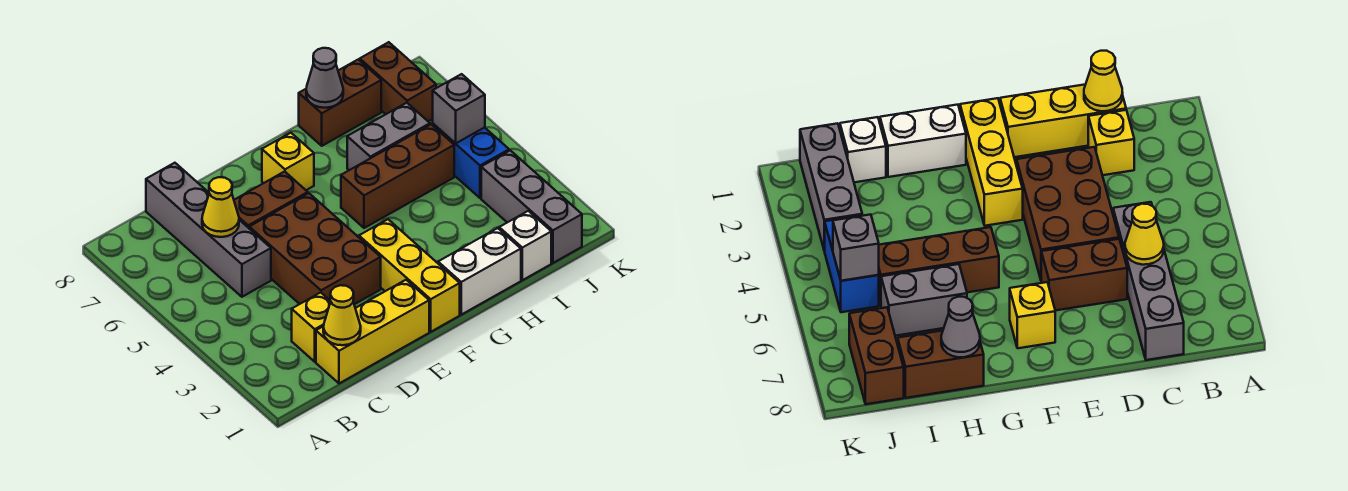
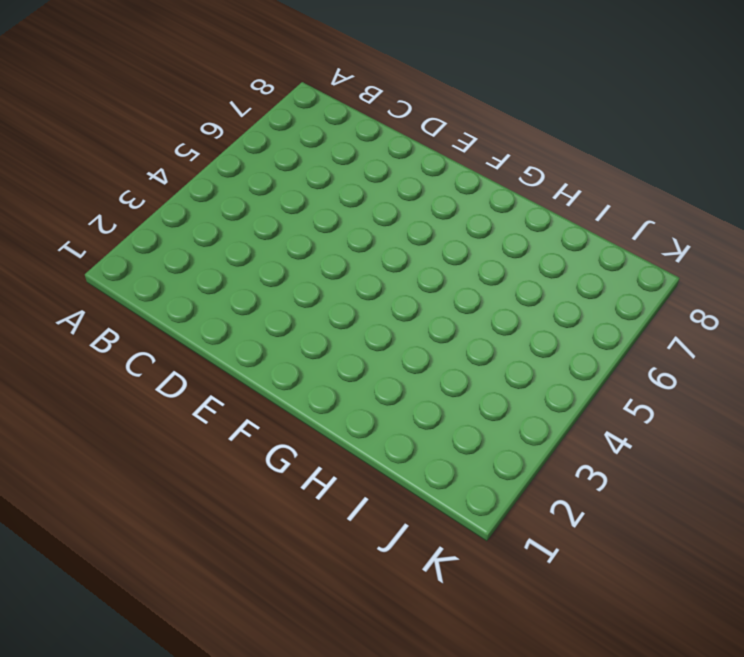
none -> yellow brick C1:E1 level 1
none -> yellow brick C2 level 1
none -> grey brick C5:C8 level 1

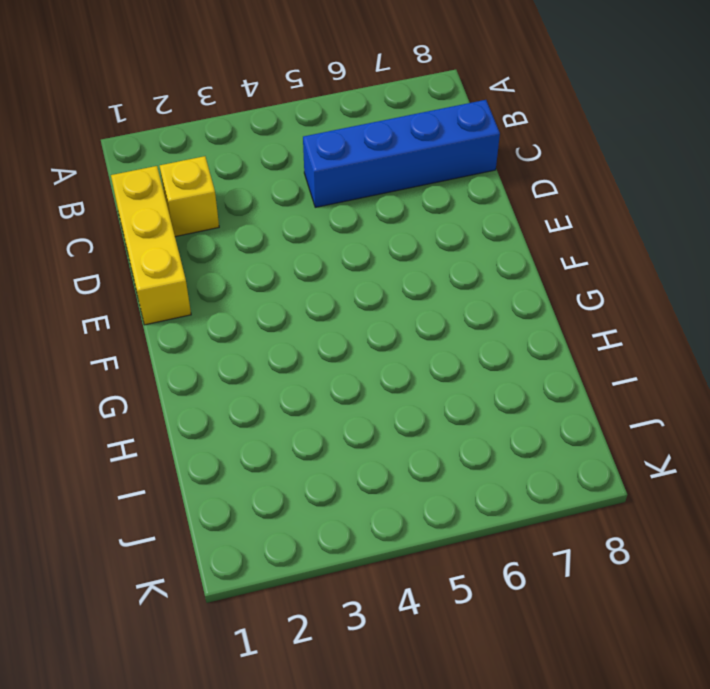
blue brick C5:C8 level 1 -> grey brick C5:C8 level 1
none -> brown brick D3:E5 level 1
none -> brown brick D6:E6 level 1
none -> yellow brick F1:F3 level 1

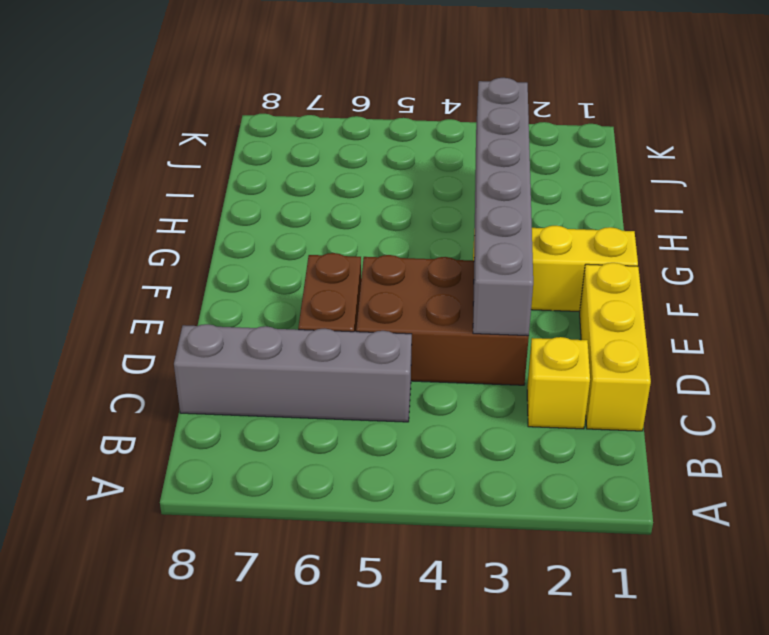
grey brick D3:I3 level 2 -> none
none -> yellow brick F7 level 1
none -> white brick G1:H1 level 1
none -> brown brick G5:I5 level 1

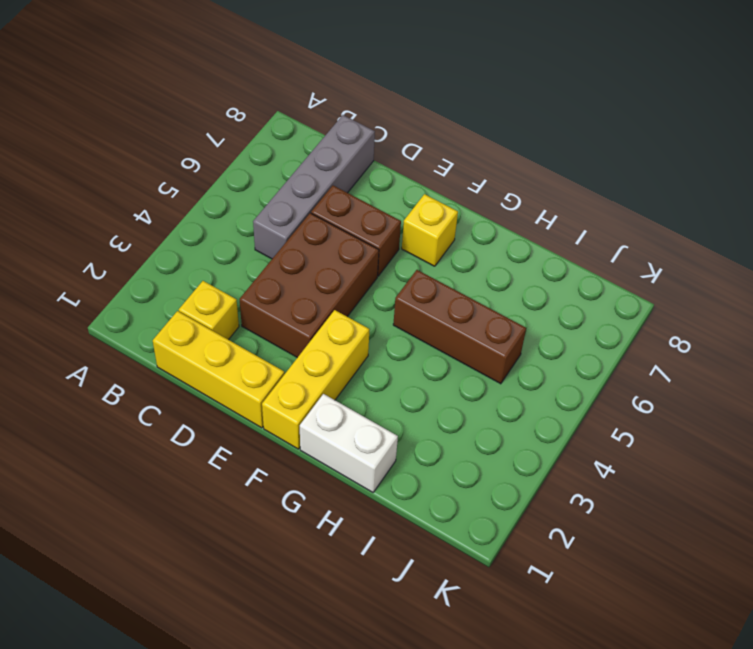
none -> grey brick H6:I6 level 1
none -> brown brick H8:I8 level 1
none -> white brick I1 level 1

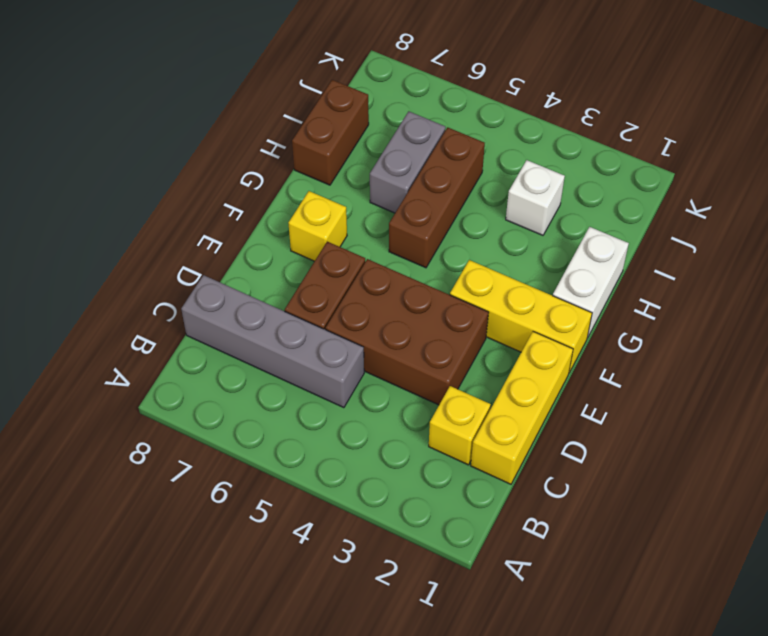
white brick I3 level 1 -> white brick I1 level 1
none -> grey brick J1:J3 level 1
none -> blue brick J4:J5 level 1
none -> brown brick J7:J8 level 1

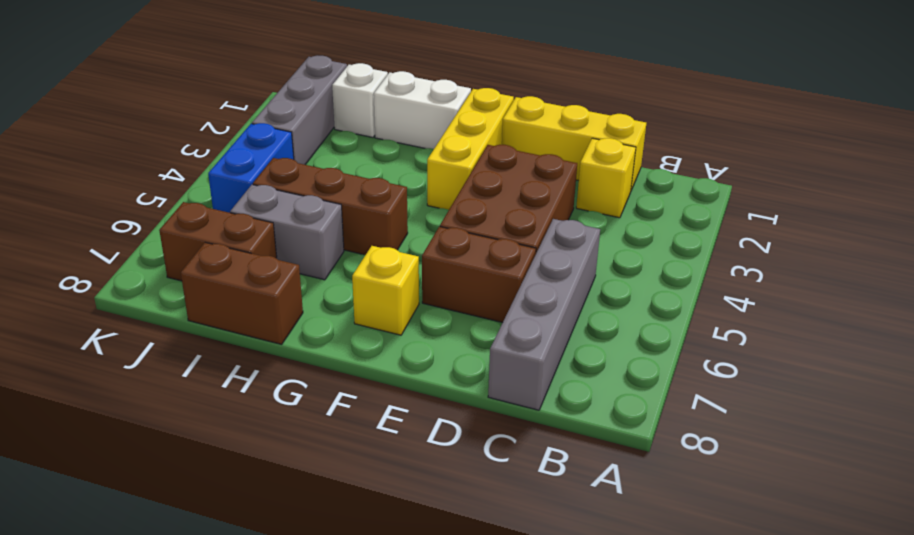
brown brick I7:J7 level 1 -> brown brick J7:J8 level 1
none -> yellow cone C1 level 2
none -> yellow cone C6 level 2
none -> grey cone H8 level 2

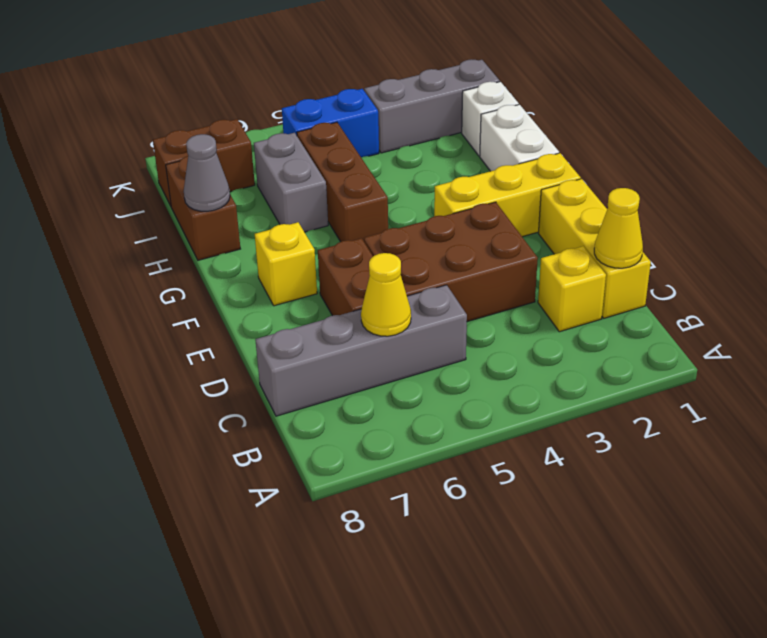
none -> grey brick J5 level 2

